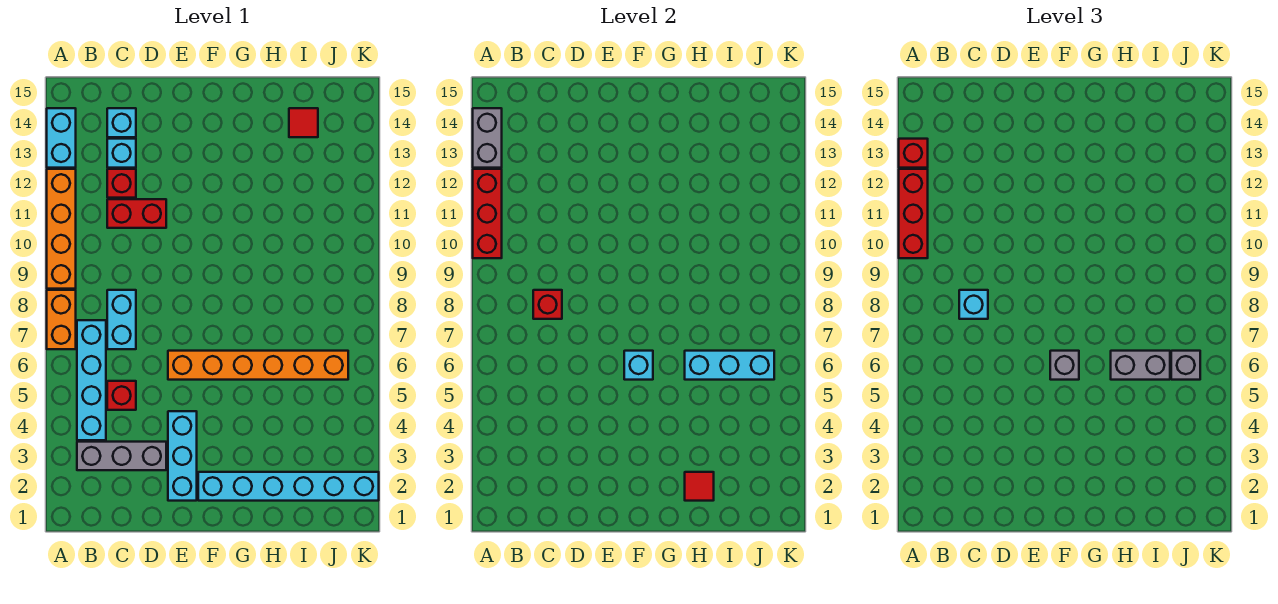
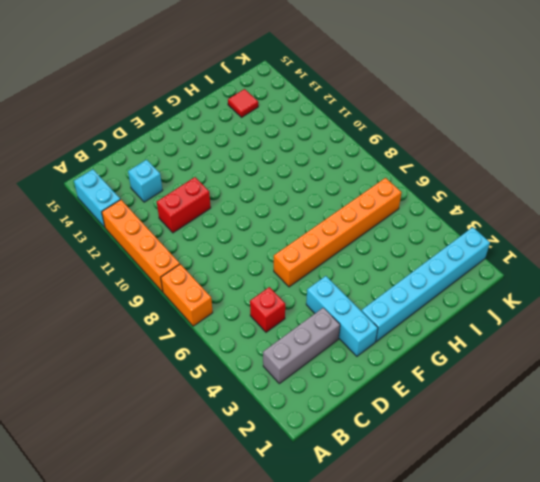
none -> cyan brick B4:B7 level 1
none -> cyan brick C7:C8 level 1
none -> red brick C12 level 1

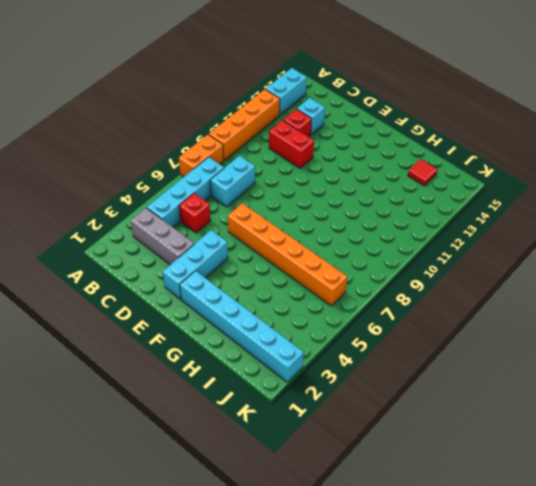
none -> cyan brick C14 level 1
none -> red brick A10:A12 level 2
none -> grey brick A13:A14 level 2

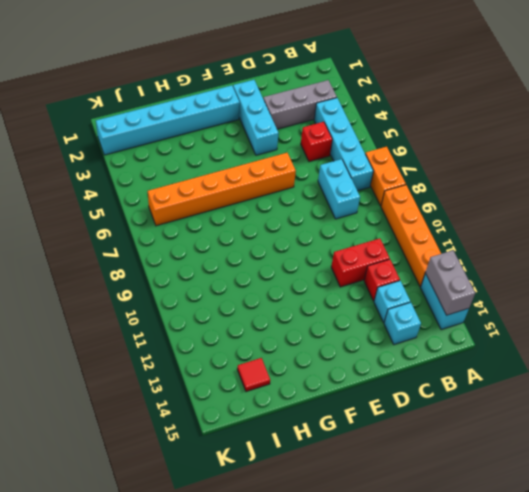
none -> red brick A10:A12 level 2
none -> red brick C8 level 2
none -> cyan brick F6 level 2

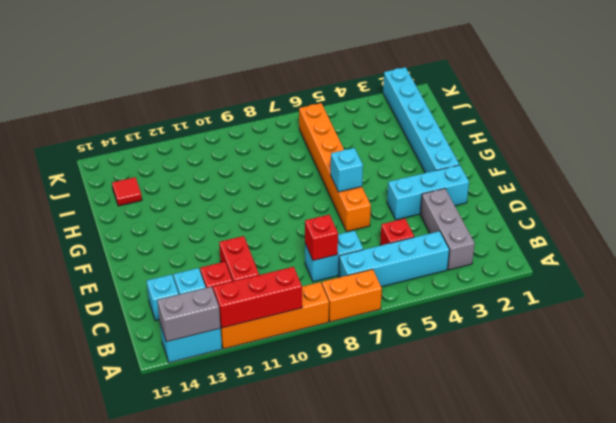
none -> red tile H2 level 2
none -> cyan brick H6:J6 level 2
none -> red brick A10:A12 level 3

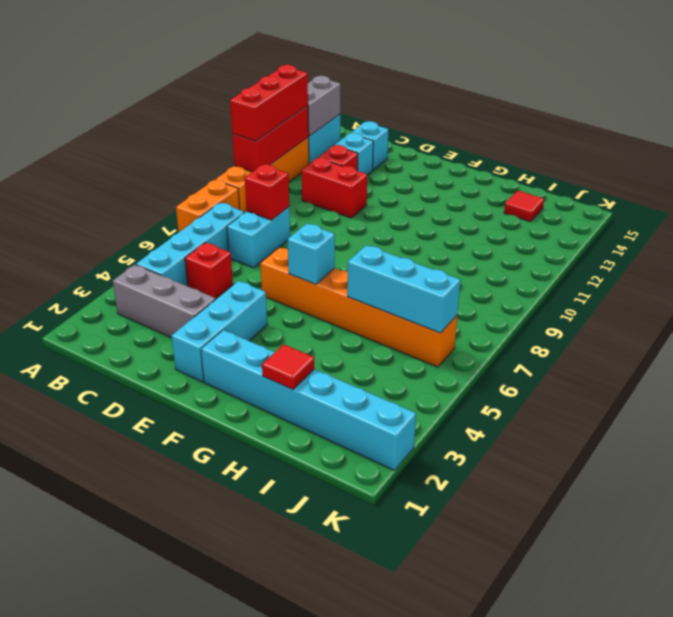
none -> red brick A13 level 3
none -> cyan brick C8 level 3
none -> grey brick F6 level 3

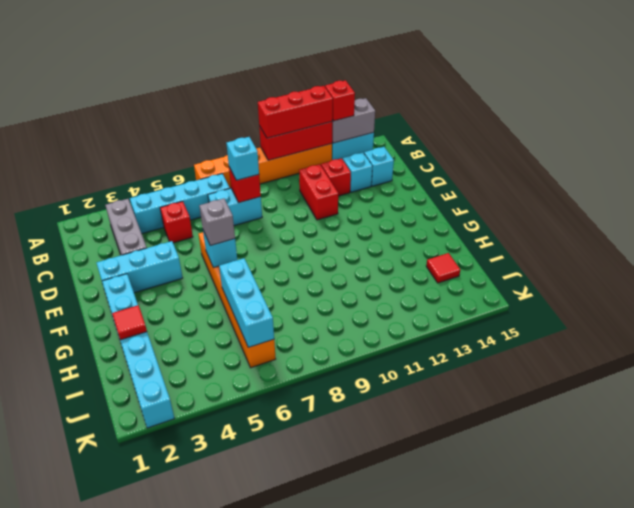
none -> grey brick H6:I6 level 3
none -> grey brick J6 level 3

